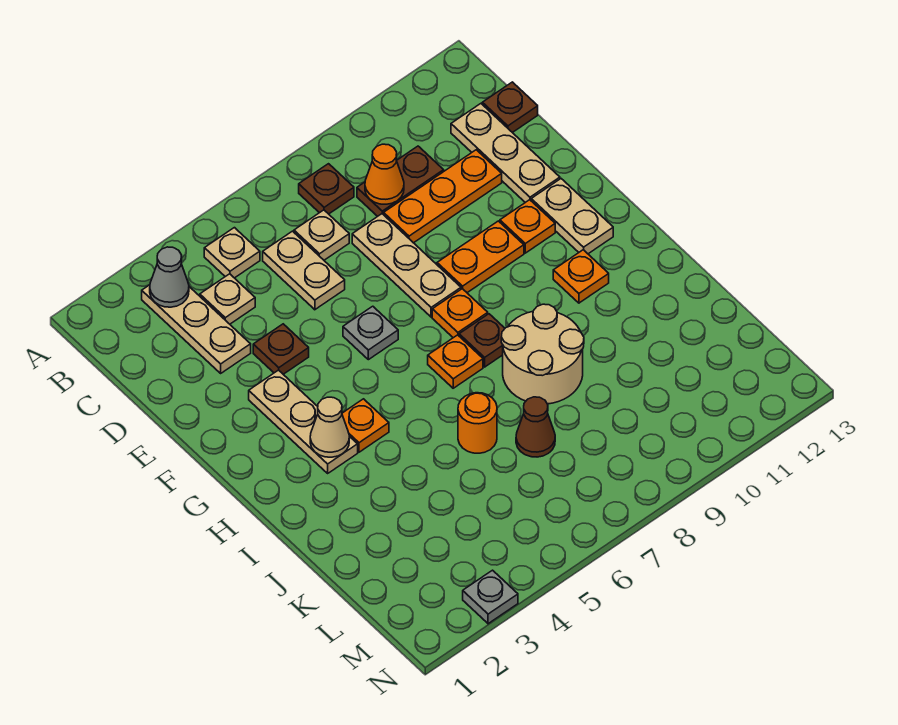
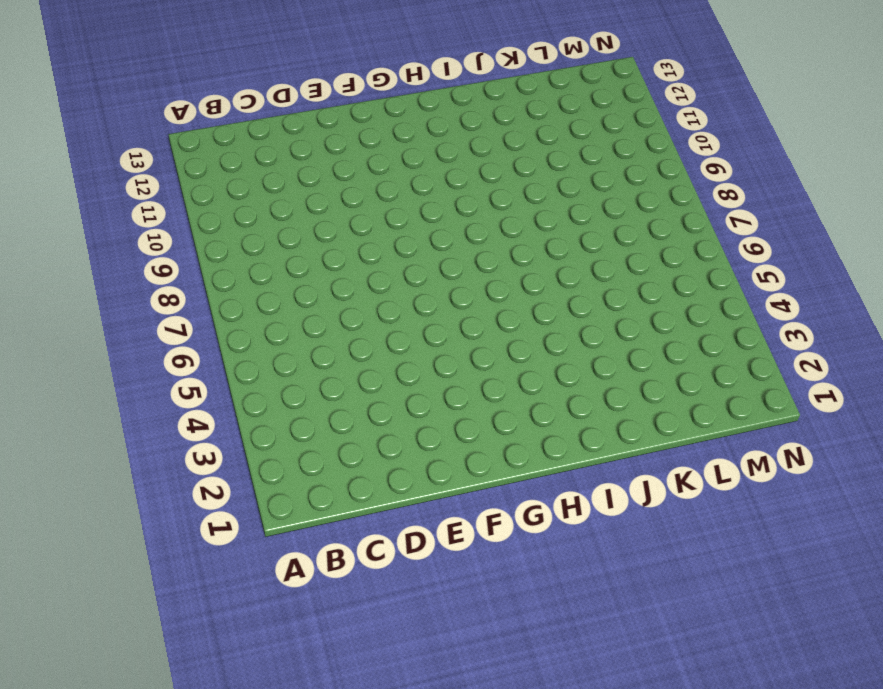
none -> tan plate B3:D3 level 1
none -> tan plate B5 level 1
none -> brown plate B8 level 1

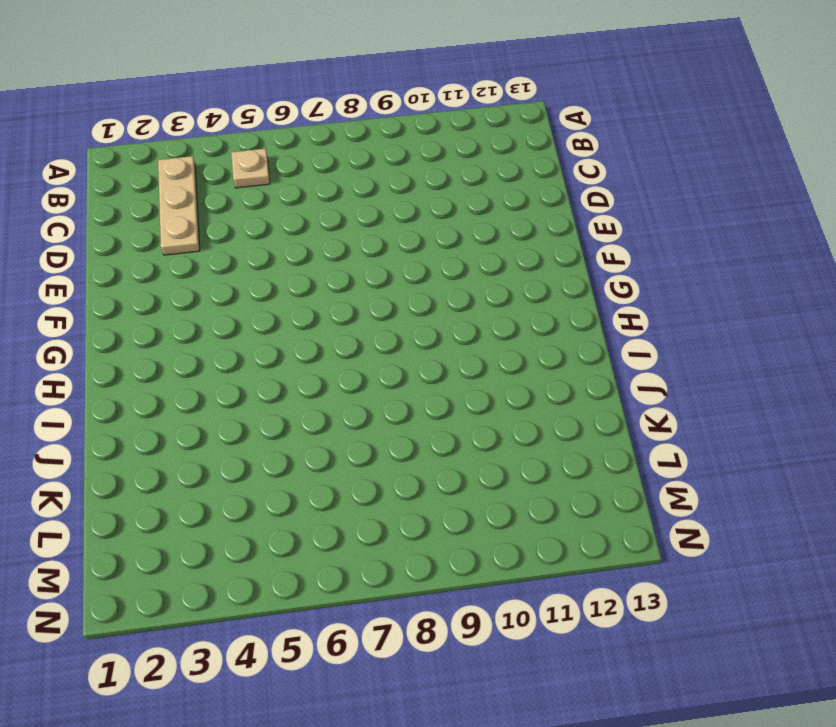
none -> brown plate B8 level 1
none -> tan plate C4 level 1
none -> tan plate C6:D6 level 1

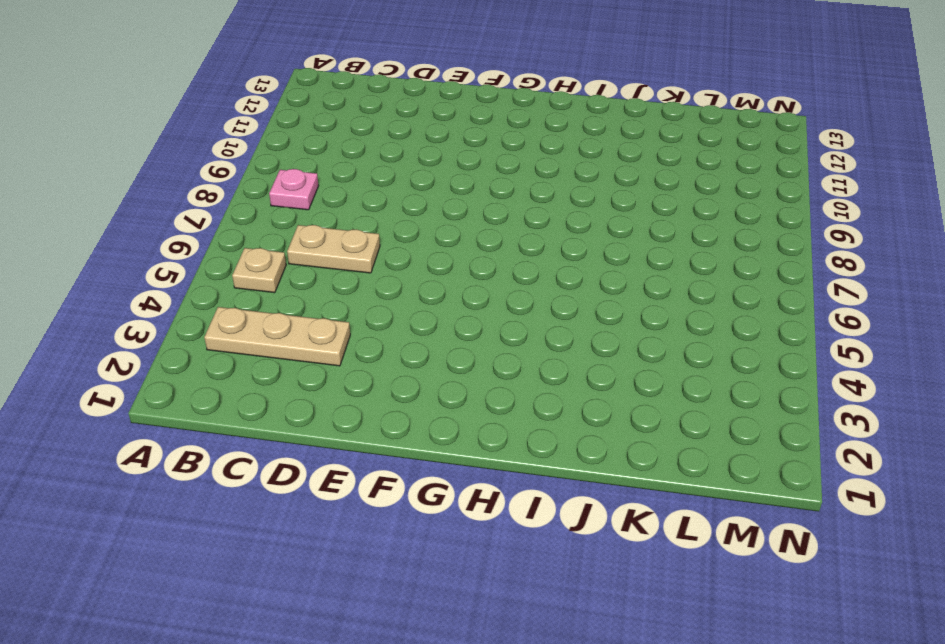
pink plate B8 level 1 -> brown plate B8 level 1
none -> tan plate C4 level 1
none -> tan plate C7 level 1
none -> brown plate C9:C10 level 1

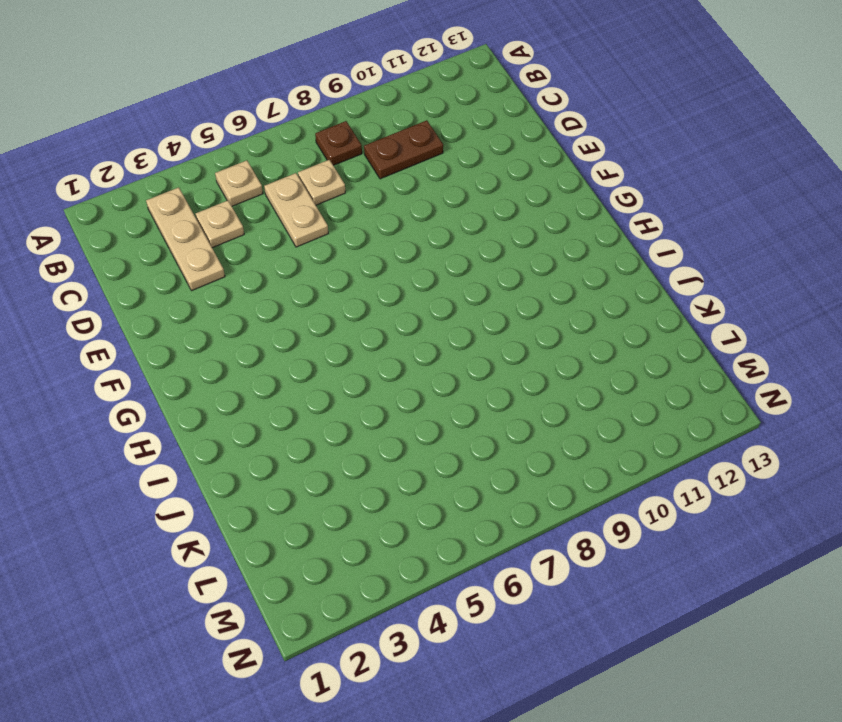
none -> tan plate C12:E12 level 1
none -> brown plate C13 level 1
none -> tan plate D8:F8 level 1

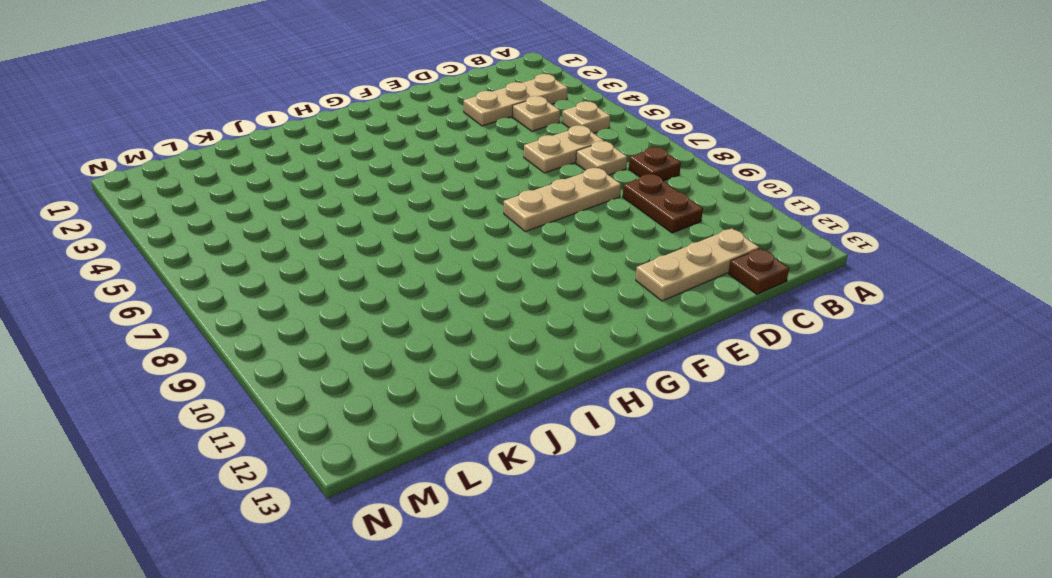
none -> orange plate D9:D11 level 1
none -> brown plate E4 level 1
none -> tan plate F3:H3 level 1

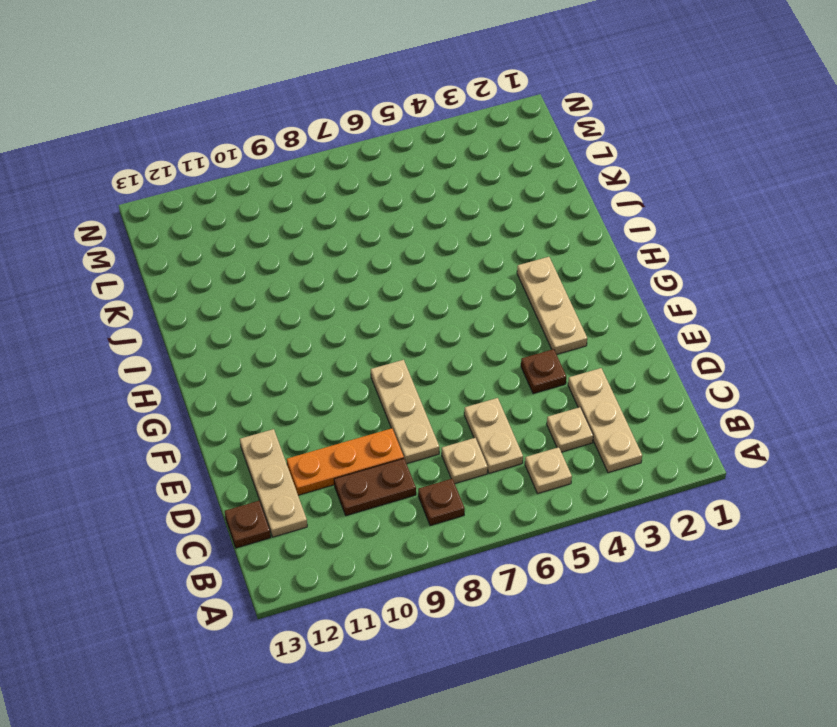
none -> grey plate F6 level 1
none -> orange plate F9:F10 level 1
none -> orange plate F11 level 1

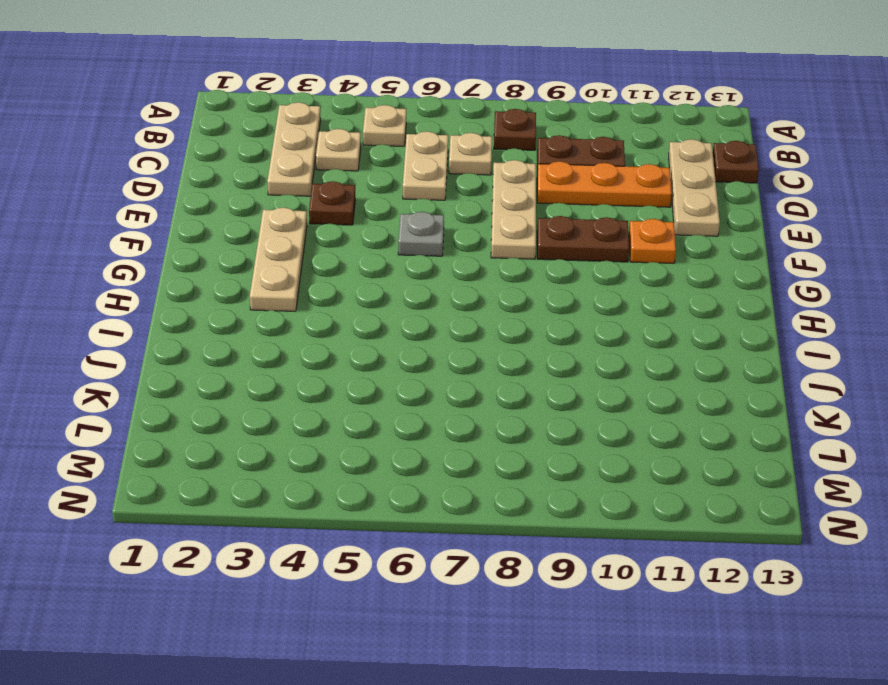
brown plate F9:F10 level 1 -> orange plate F9:F10 level 1
none -> tan plate F12:G12 level 1
none -> orange plate G8 level 1
none -> orange plate H4 level 1

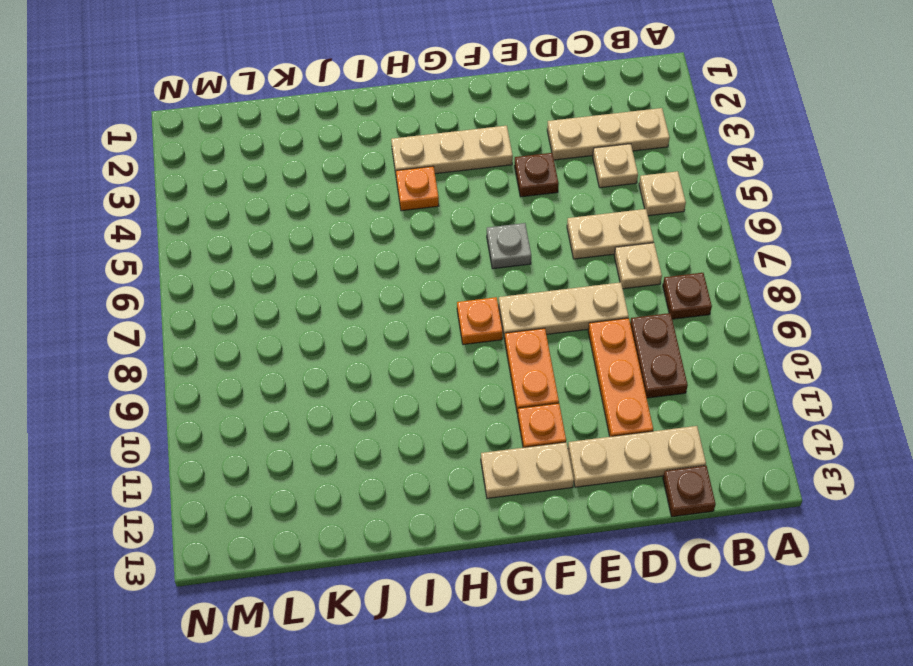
none -> orange plate H7 level 1
none -> brown plate H8 level 1
none -> orange plate H11 level 1

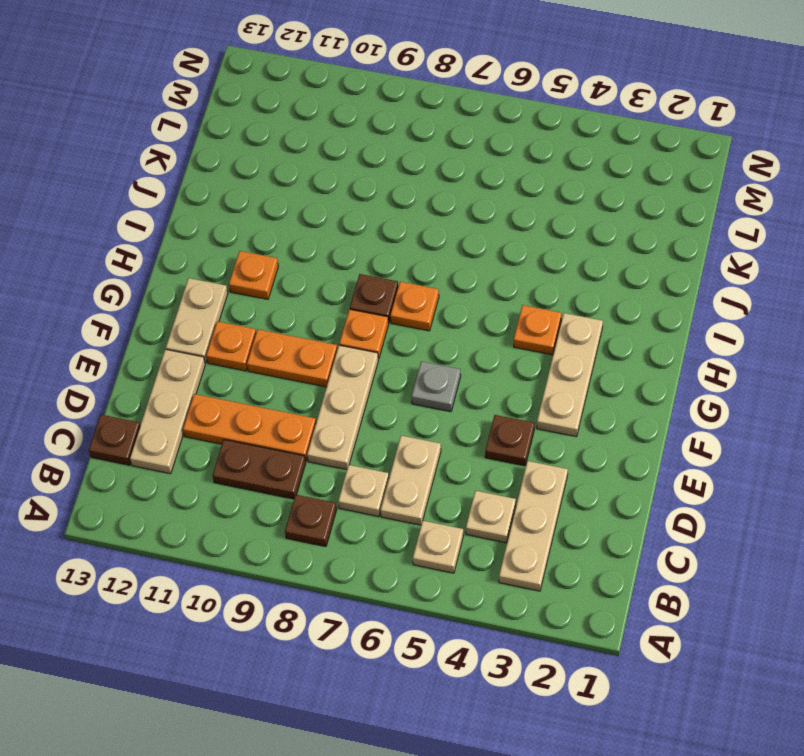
none -> tan round brick I8:J9 level 1
none -> orange round brick J6 level 1
none -> brown cone K7 level 1

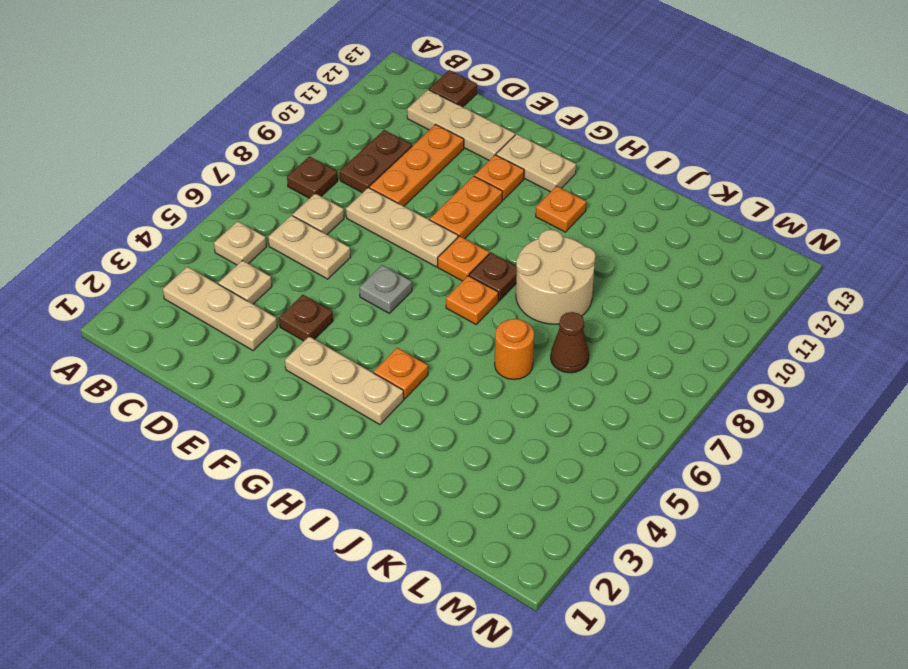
none -> grey plate N3 level 1
none -> grey cone B3 level 2
none -> orange cone C9 level 2

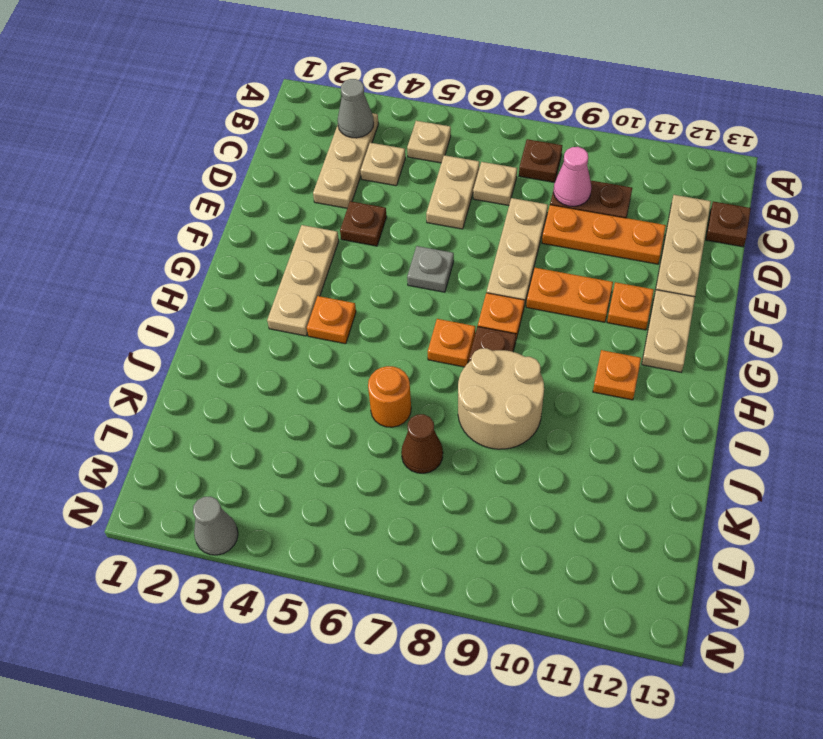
pink cone C9 level 2 -> orange cone C9 level 2
grey cone N3 level 1 -> grey plate N3 level 1
none -> tan cone H3 level 2

